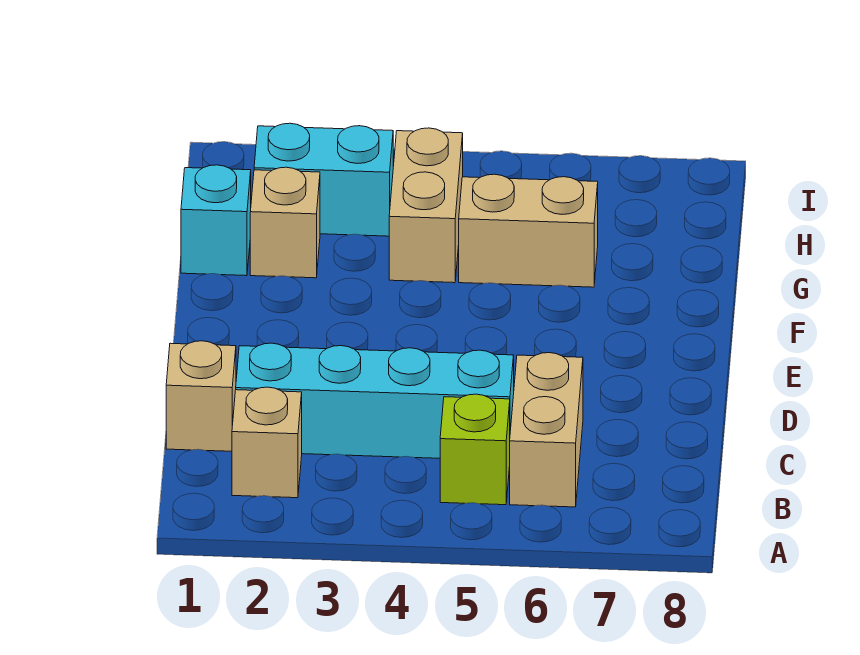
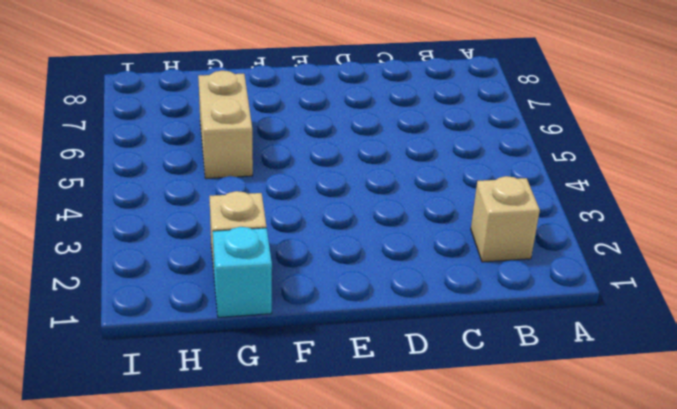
none -> lime brick B5 level 1
none -> tan brick B6:C6 level 1

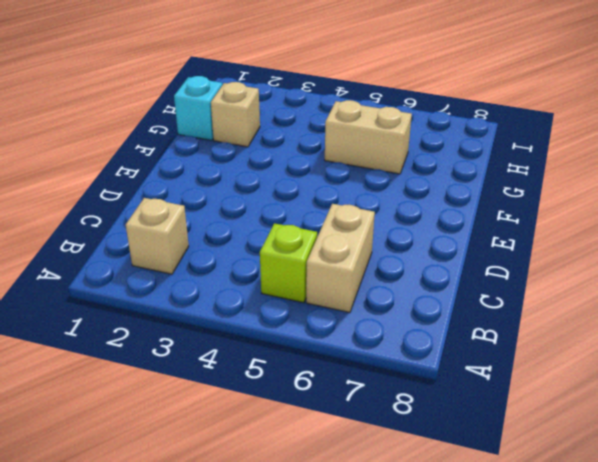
none -> tan brick C1 level 1
none -> cyan brick C2:C5 level 1

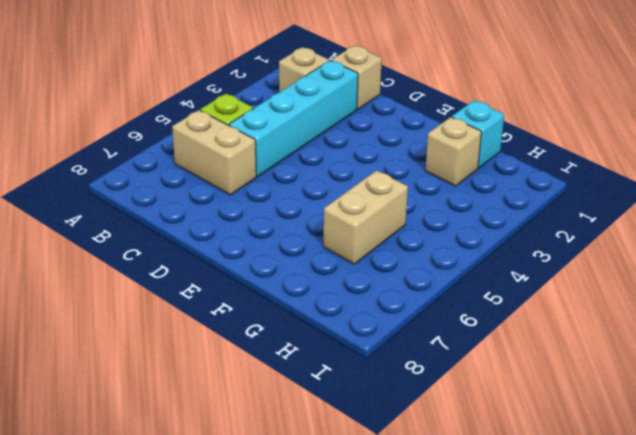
none -> tan brick G4:H4 level 1
none -> cyan brick H2:H3 level 1

